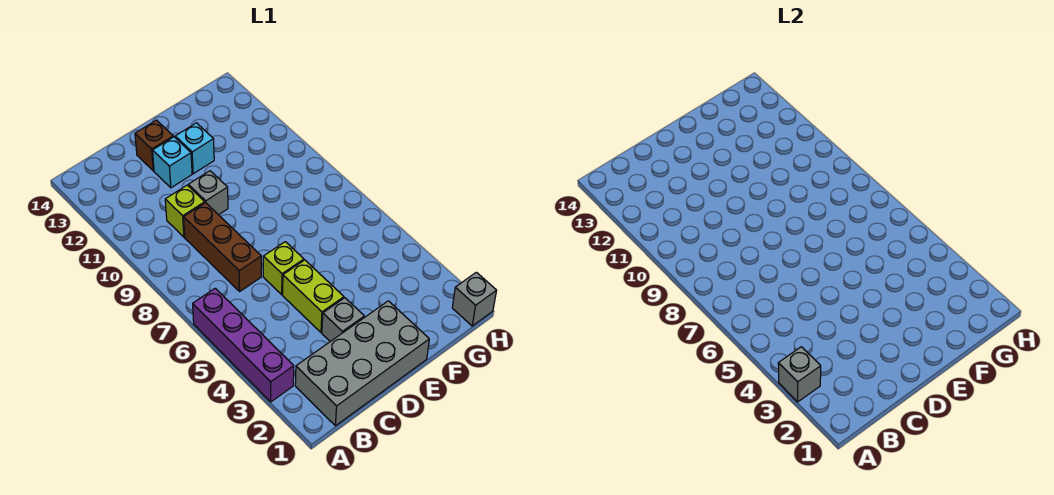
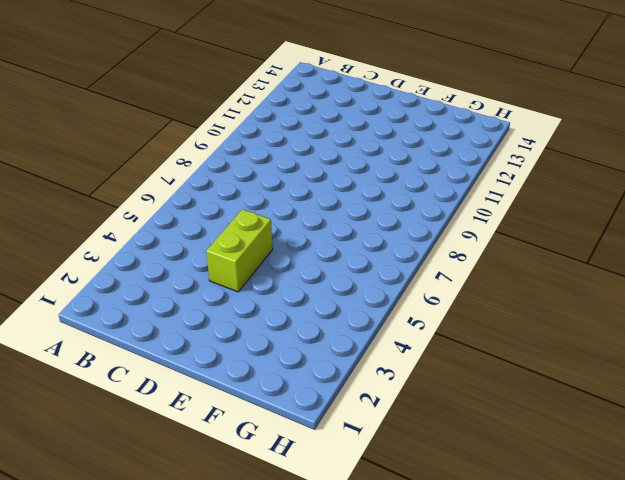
none -> purple brick A3:A6 level 1
none -> grey brick B1:E2 level 1
none -> brown brick C7:C9 level 1

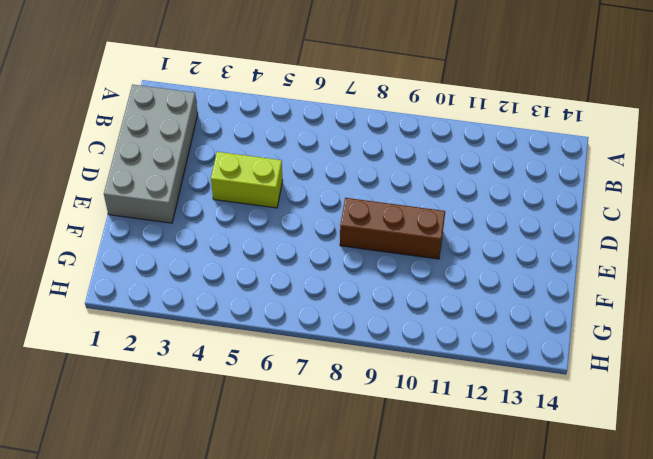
brown brick E8:E10 level 1 -> brown brick C7:C9 level 1
none -> purple brick A3:A6 level 1
none -> lime brick C10 level 1
none -> grey brick D3 level 1

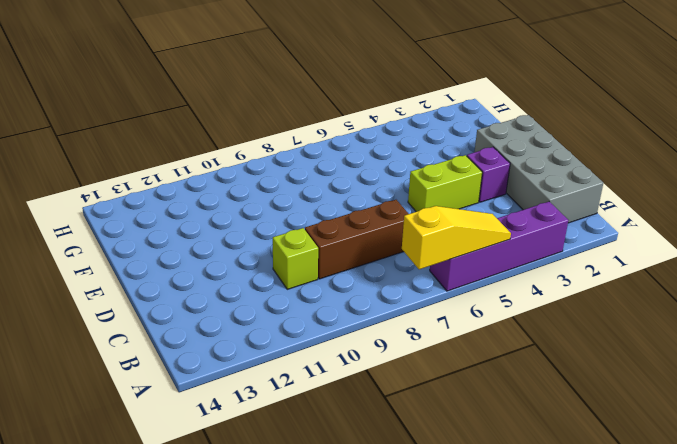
yellow slope A5:A7 level 2 top 7 -> none
purple brick D3 level 1 -> grey brick D3 level 1
none -> lime brick D6 level 1
none -> grey brick D10 level 1
none -> cyan brick D12 level 1

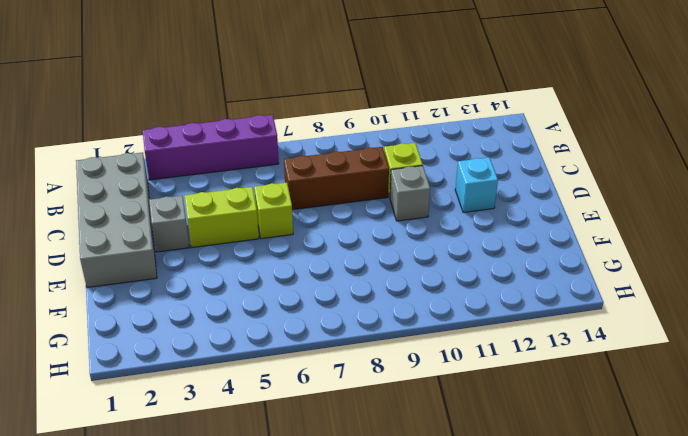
none -> brown brick D13 level 1
none -> cyan brick E12 level 1
none -> grey brick H1 level 1

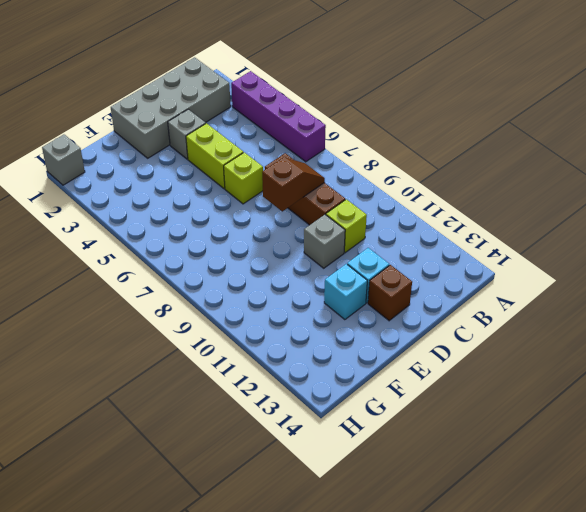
brown slope C8:D8 level 2 top D -> none
none -> grey brick A3 level 2

